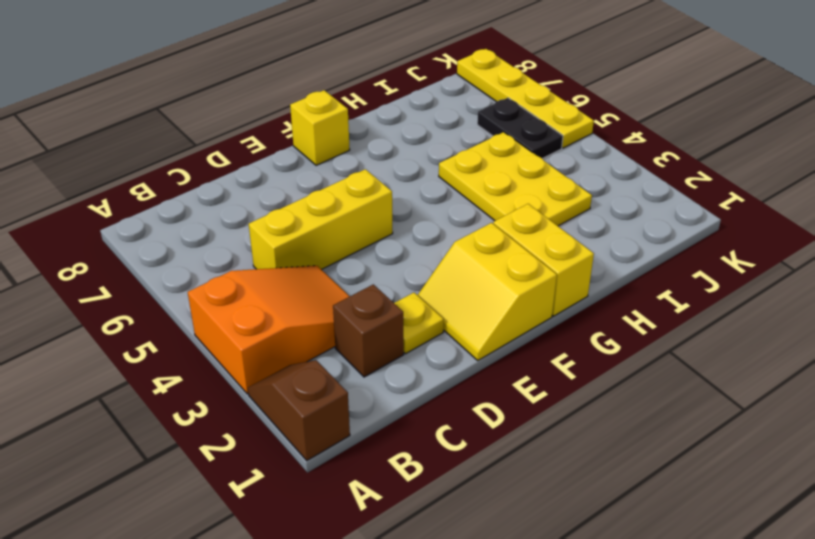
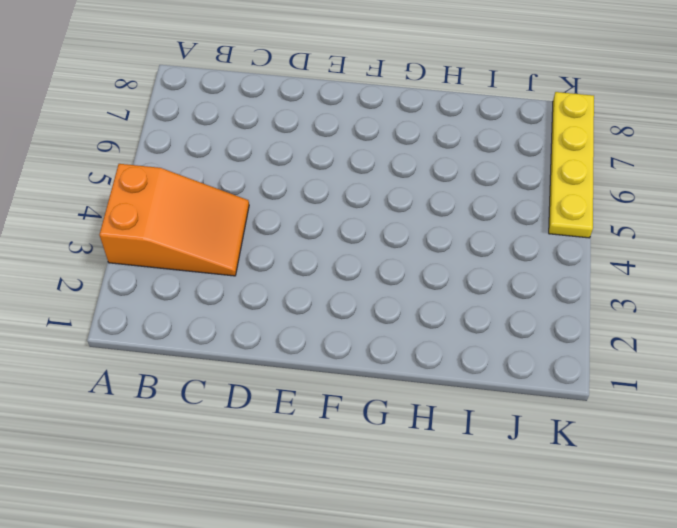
none -> brown slope A1:A2 level 1 top 1
none -> brown brick C2 level 1

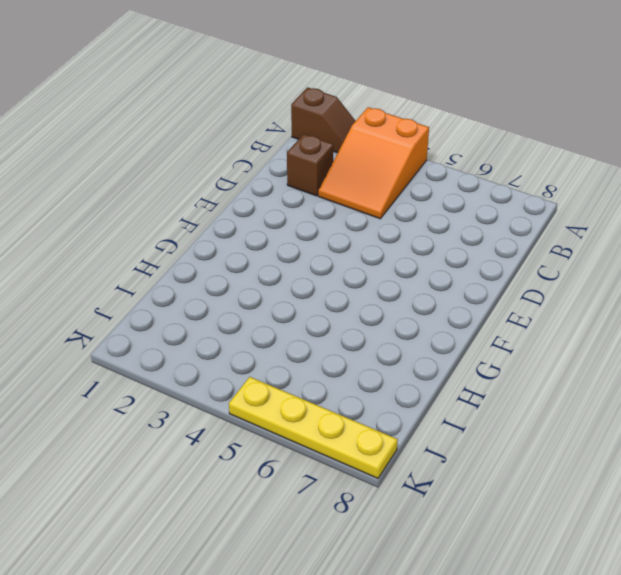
none -> yellow brick C5:E5 level 1
none -> yellow plate D2 level 1

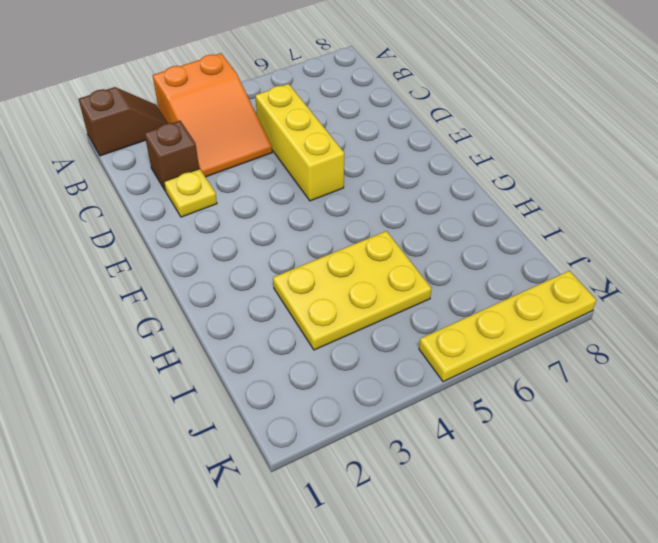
none -> yellow slope E1:F2 level 1 top F
none -> yellow brick F8 level 1

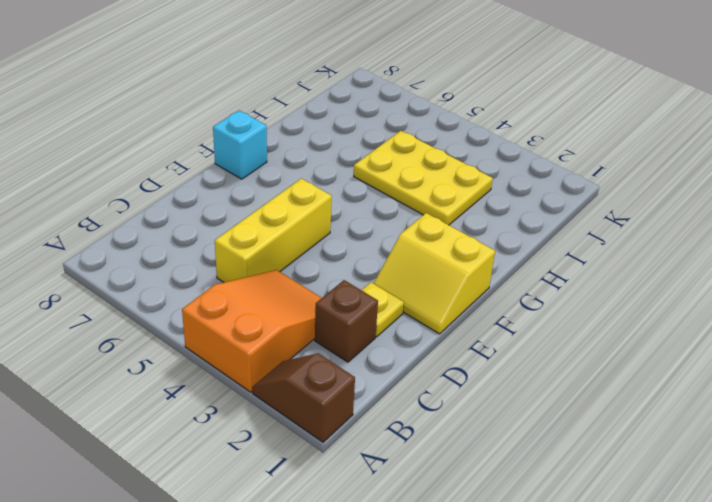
cyan brick F8 level 1 -> yellow brick F8 level 1
none -> yellow brick G1:G2 level 1
none -> black plate J5:J6 level 1

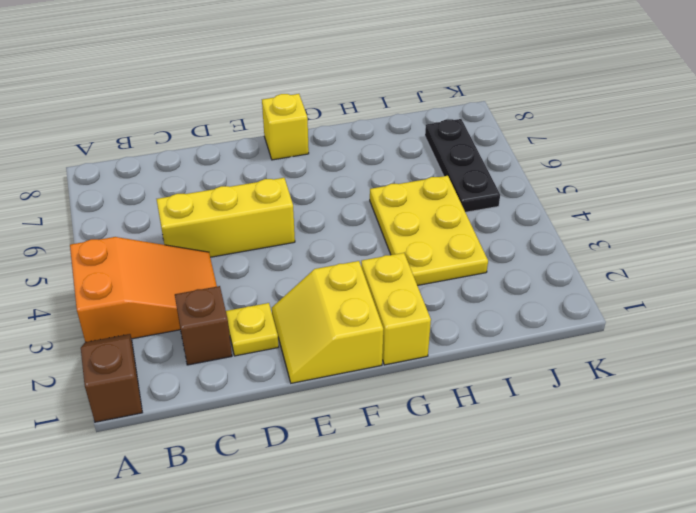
black plate J5:J7 level 1 -> black plate J5:J6 level 1
none -> yellow plate K5:K8 level 1

